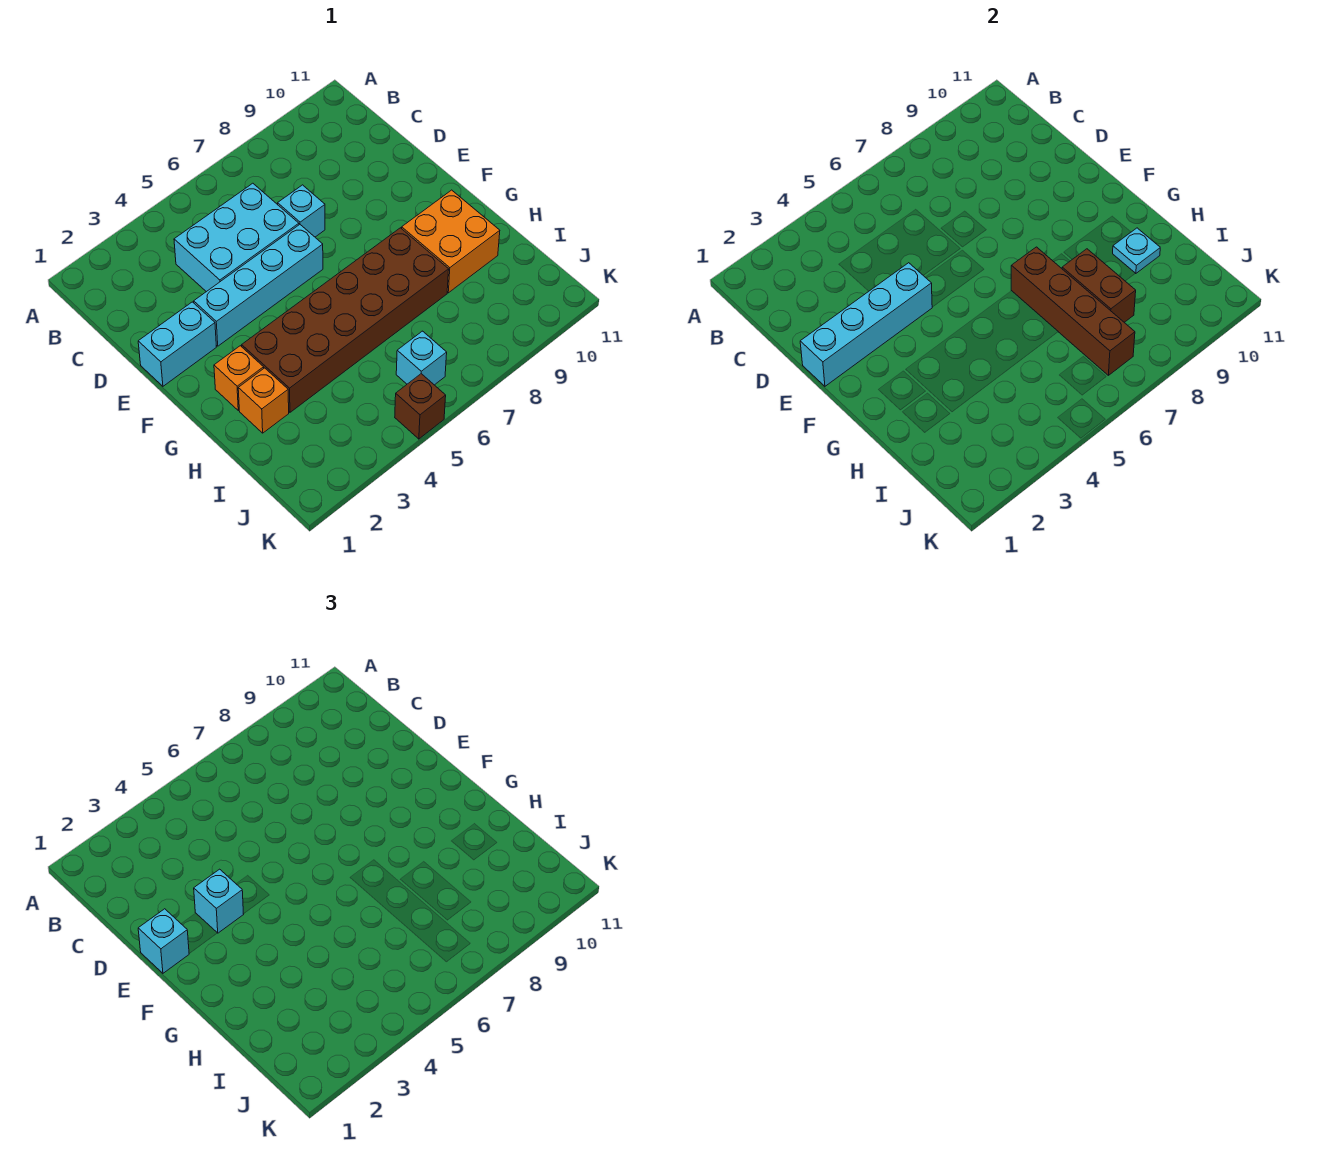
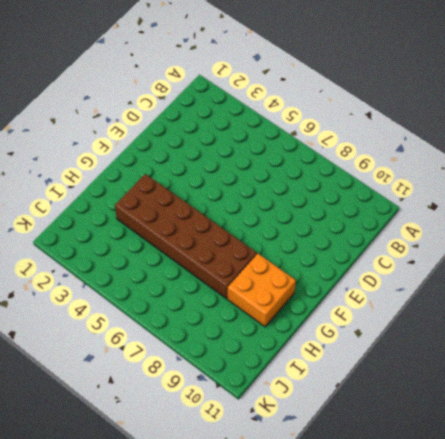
none -> cyan brick C4:D6 level 1
none -> cyan brick D7 level 1
none -> cyan brick E1:E2 level 1

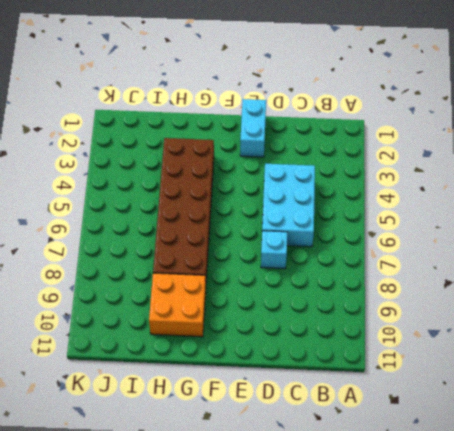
none -> cyan brick E3:E6 level 1
none -> orange brick G2 level 1
none -> orange brick H2 level 1

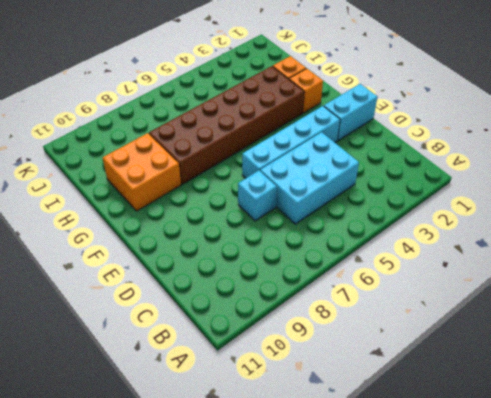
none -> cyan brick J6 level 1
none -> brown brick K5 level 1
none -> cyan brick E1:E4 level 2

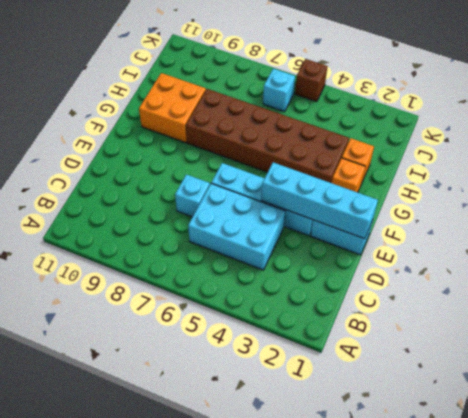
none -> brown brick G7:J7 level 2
none -> brown brick H8:I8 level 2
none -> cyan plate H10 level 2

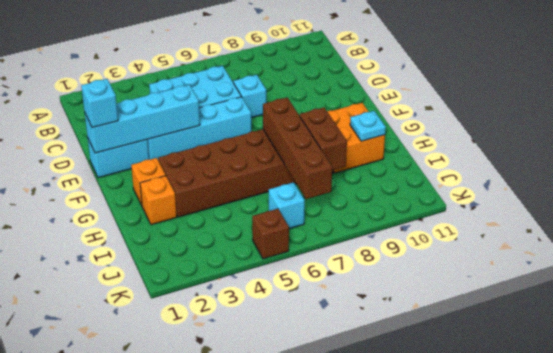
none -> cyan brick E3 level 3

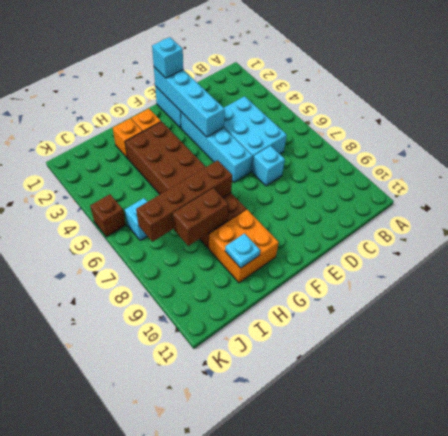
none -> cyan brick E3 level 3

